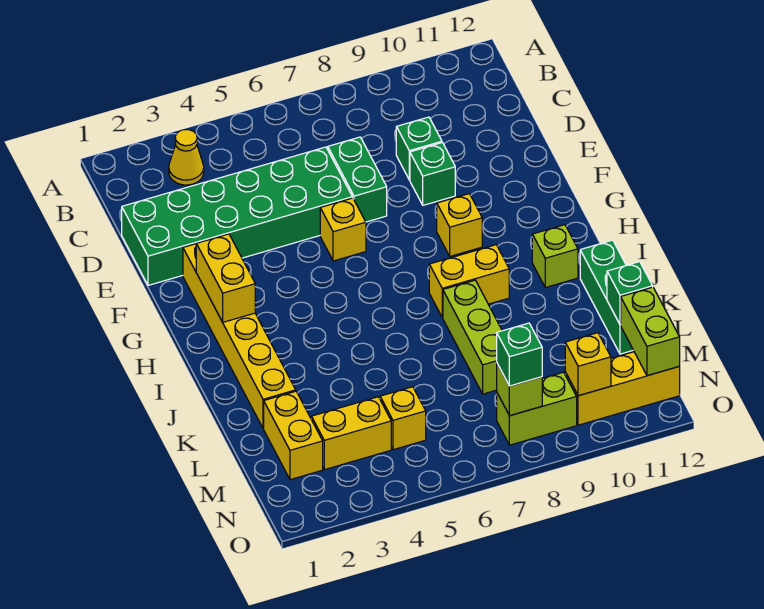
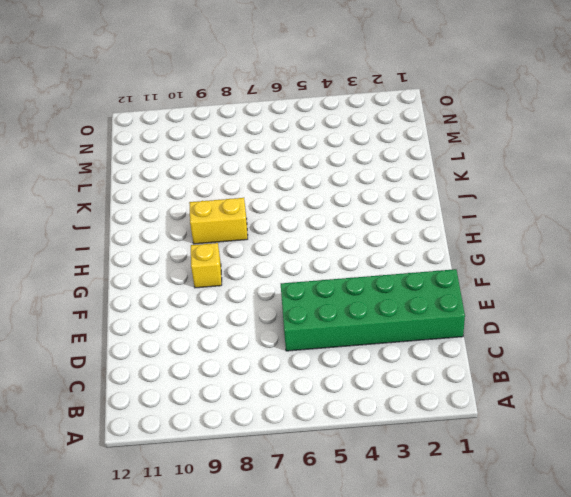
none -> yellow cone B3 level 1
none -> green brick D7:E7 level 1
none -> green brick D9 level 1

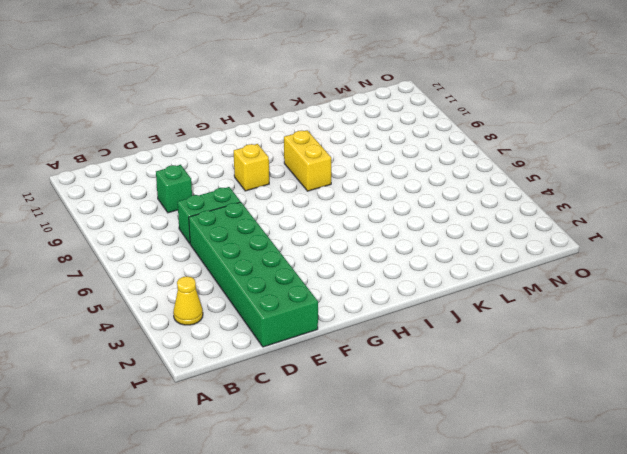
none -> green brick E9 level 1
none -> yellow brick F2:K2 level 1
none -> yellow brick F6 level 1

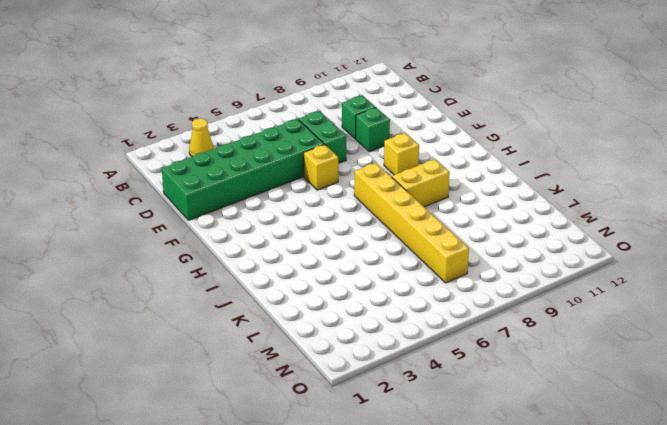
yellow brick H7:M7 level 1 -> yellow brick F2:K2 level 1
none -> lime brick I11 level 1
none -> lime brick J8:L8 level 1
none -> green brick J12:L12 level 1

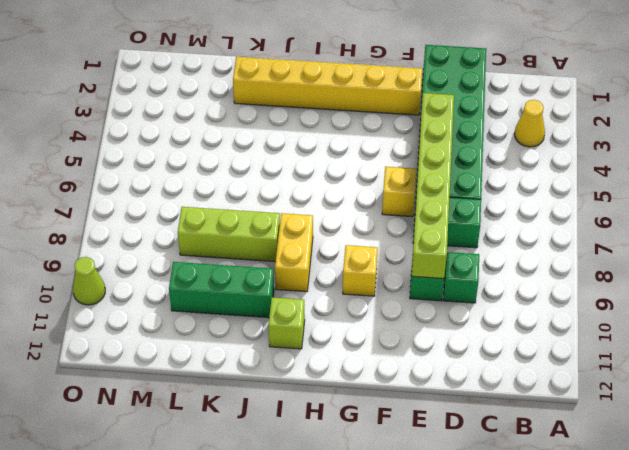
lime brick E4:E9 level 2 -> none
green brick J10:L10 level 1 -> green brick J12:L12 level 1
lime cone O10 level 1 -> none
none -> yellow brick L2:M2 level 1
none -> yellow brick M3:M4 level 1
none -> yellow brick M5 level 1

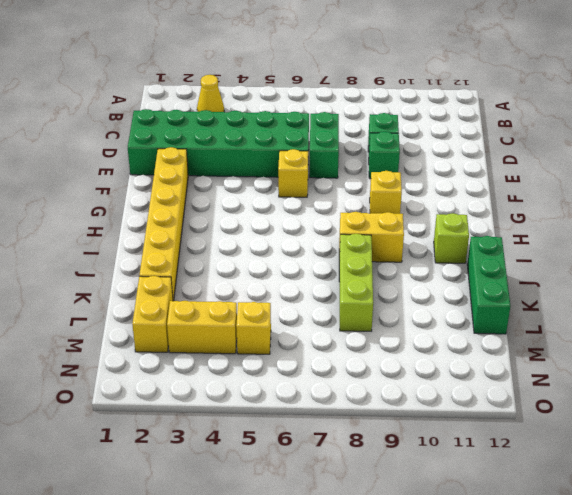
none -> lime brick N8:N9 level 1
none -> yellow brick N10:N12 level 1
none -> yellow brick G2:H2 level 2

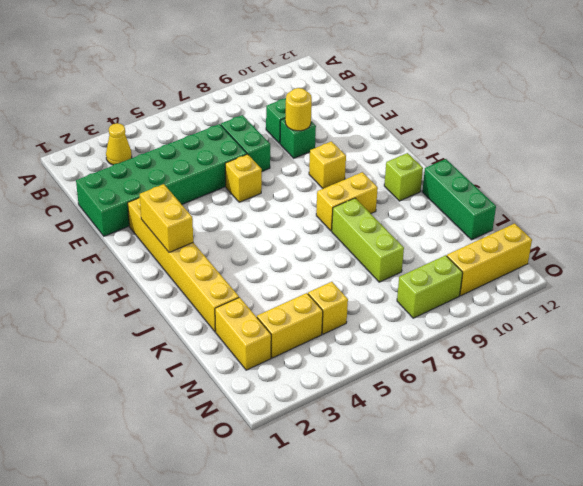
yellow round brick E9 level 2 -> none
none -> green brick L12 level 2
none -> lime brick M12:N12 level 2
none -> lime brick N8 level 2

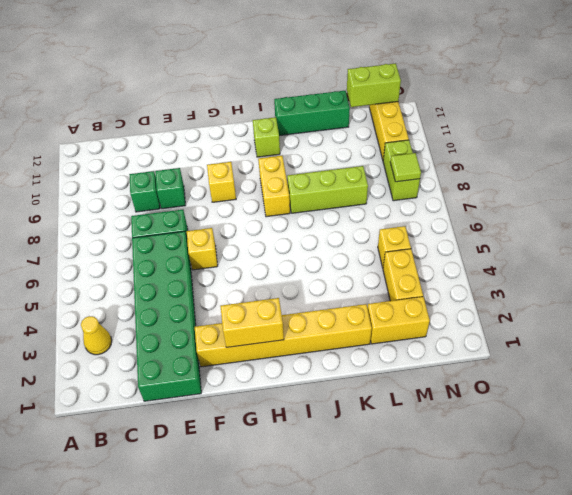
lime tile N8 level 2 -> lime brick N8 level 2
none -> green brick L12 level 2
none -> yellow brick N10 level 2
none -> green brick N8 level 3

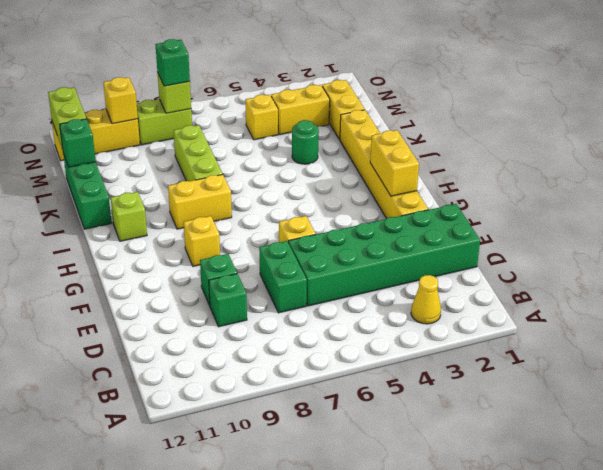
green round brick K4 level 1 -> none

